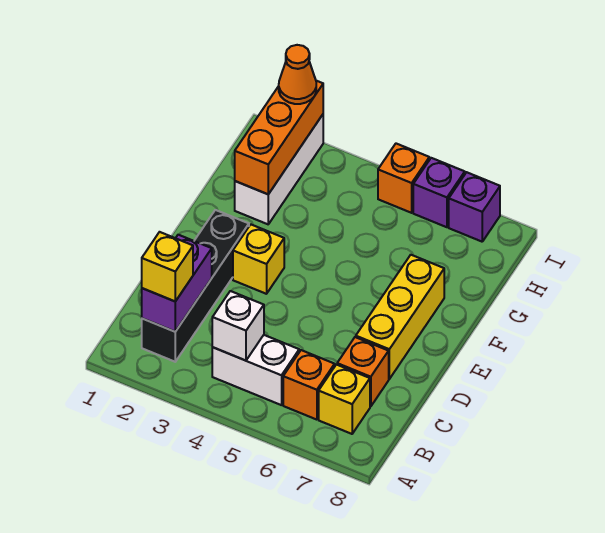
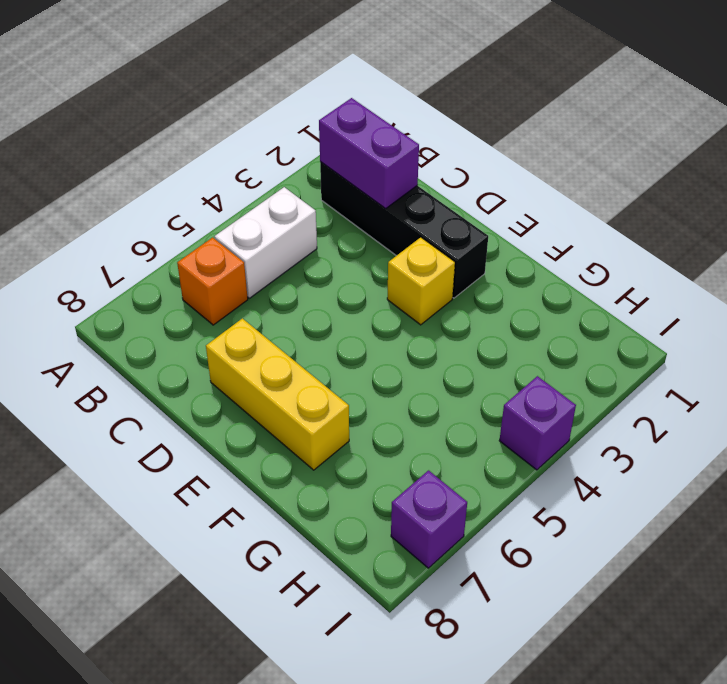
purple brick I4 level 1 -> purple brick I6 level 1
none -> yellow brick B7 level 1
none -> orange brick C7 level 1
none -> white brick G2:I2 level 1

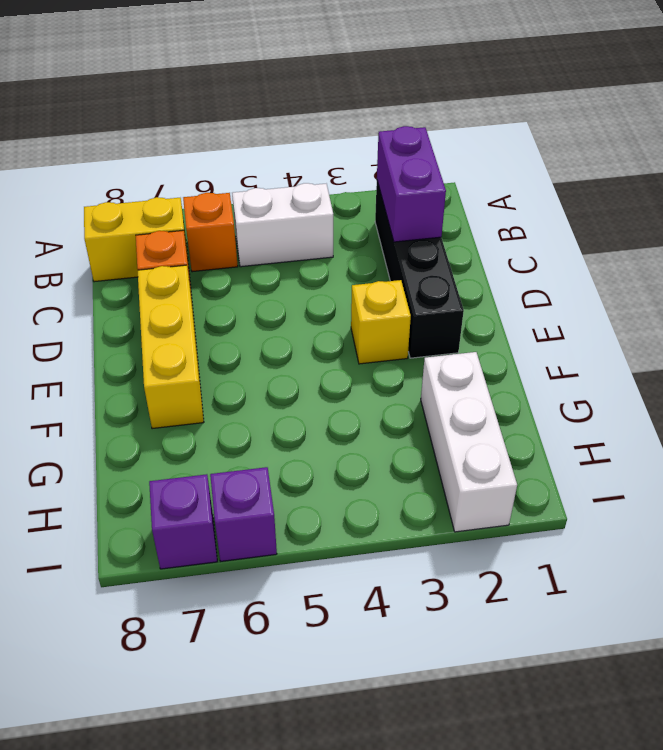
yellow brick B7:B8 level 1 -> yellow brick B7 level 1
none -> orange brick I5 level 1
none -> white brick B4 level 2
none -> orange brick G2:I2 level 2

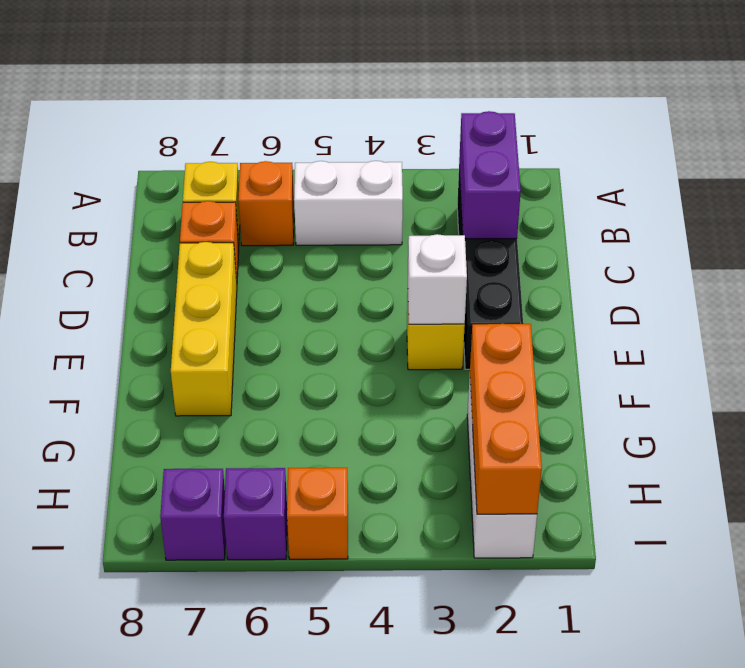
white brick E3 level 2 -> white brick B4 level 2
none -> yellow brick B2 level 3
none -> orange cone I2 level 3

